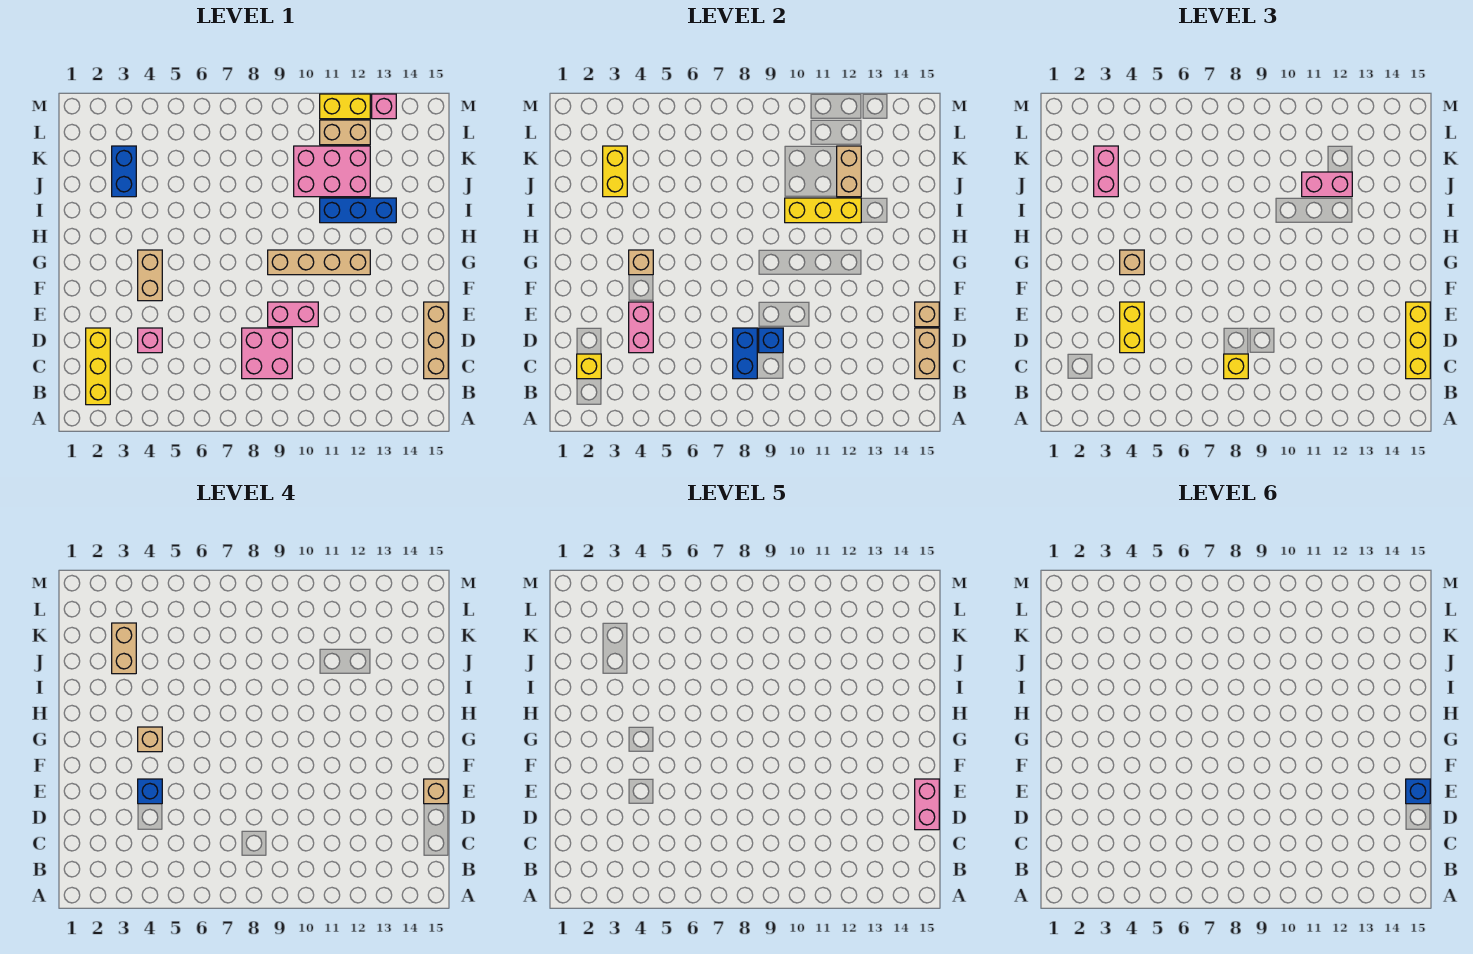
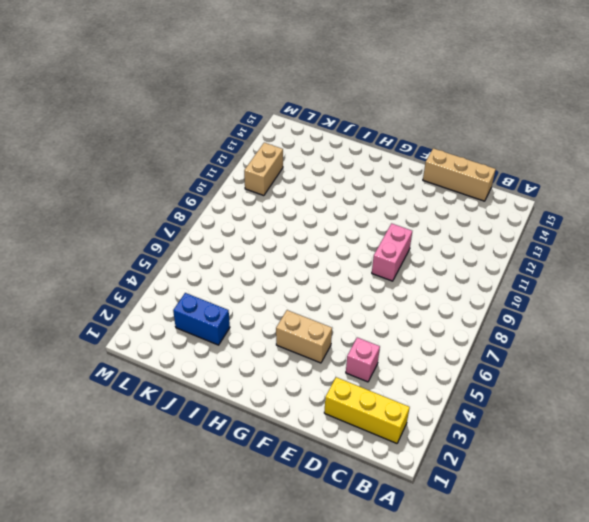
none -> pink brick C8:D9 level 1
none -> tan brick G9:G12 level 1
none -> blue brick I11:I13 level 1
none -> pink brick J10:K12 level 1

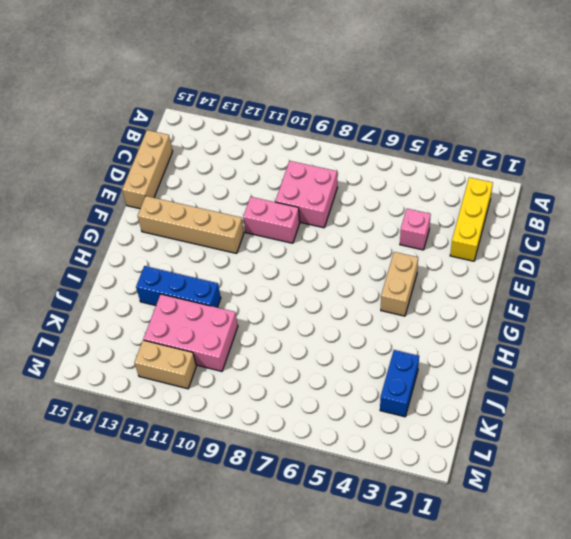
tan brick F11:F14 level 1 -> tan brick G9:G12 level 1
none -> yellow brick M11:M12 level 1
none -> pink brick M13 level 1
none -> yellow brick C2 level 2
none -> blue brick C8:D8 level 2

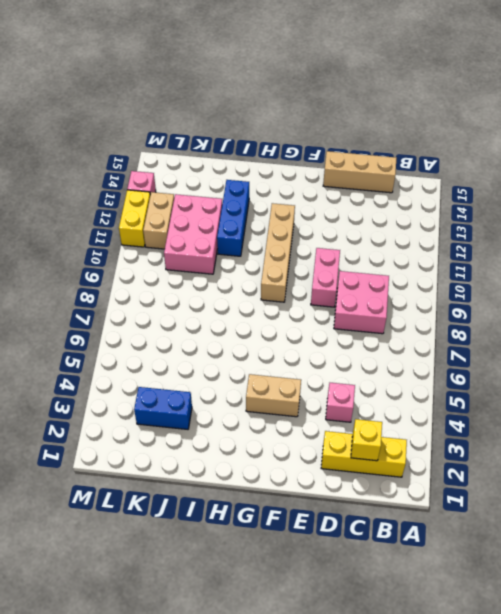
none -> blue brick C8:D8 level 2
none -> tan brick C15:D15 level 2
none -> pink brick D4:E4 level 2
none -> blue brick D9 level 2

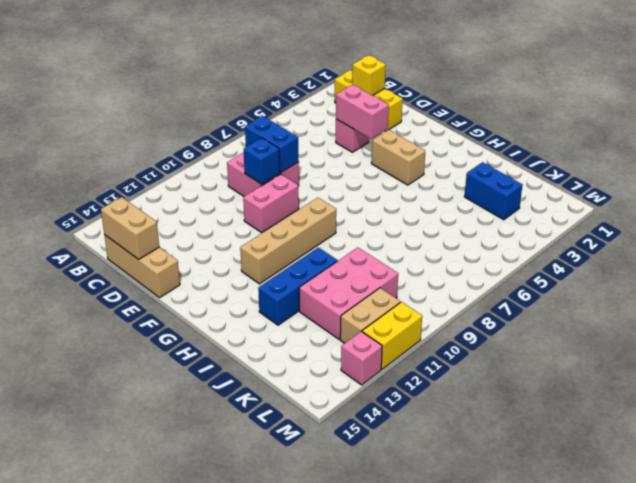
none -> tan brick E15 level 2
none -> tan brick G4 level 2
none -> yellow brick I10:I12 level 2
none -> yellow brick J3:K3 level 2

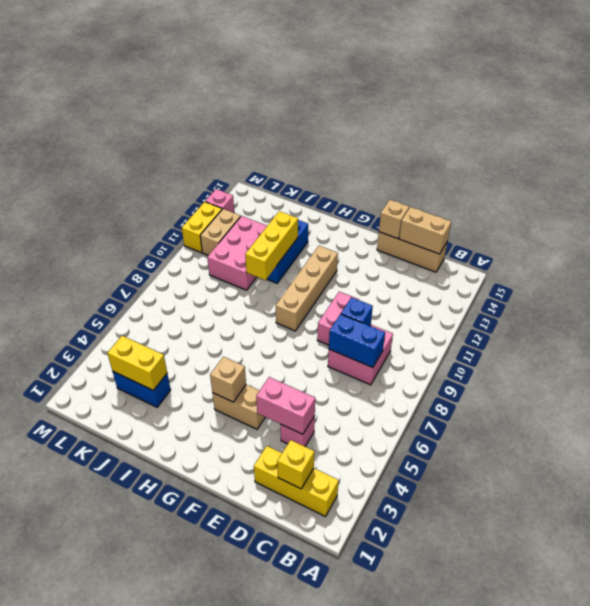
none -> tan brick J12:K12 level 2
none -> yellow brick C8 level 3
none -> yellow brick C15:E15 level 3
none -> yellow brick D4:E4 level 3

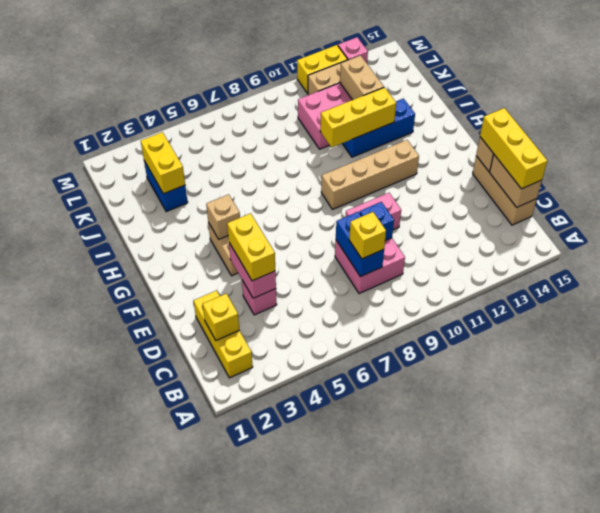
none -> tan brick G4 level 3
none -> pink brick J3:K3 level 3
none -> pink brick J11:J12 level 3
none -> blue brick E4 level 4

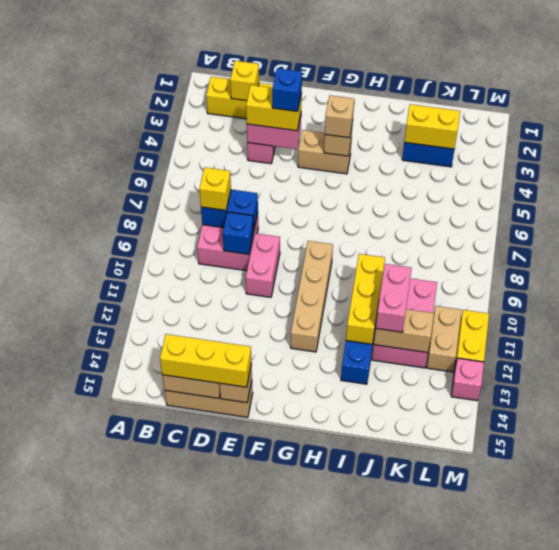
none -> pink brick J3:K3 level 3
none -> tan brick E15 level 4
none -> tan brick G4 level 4
none -> tan brick J3:K3 level 4

